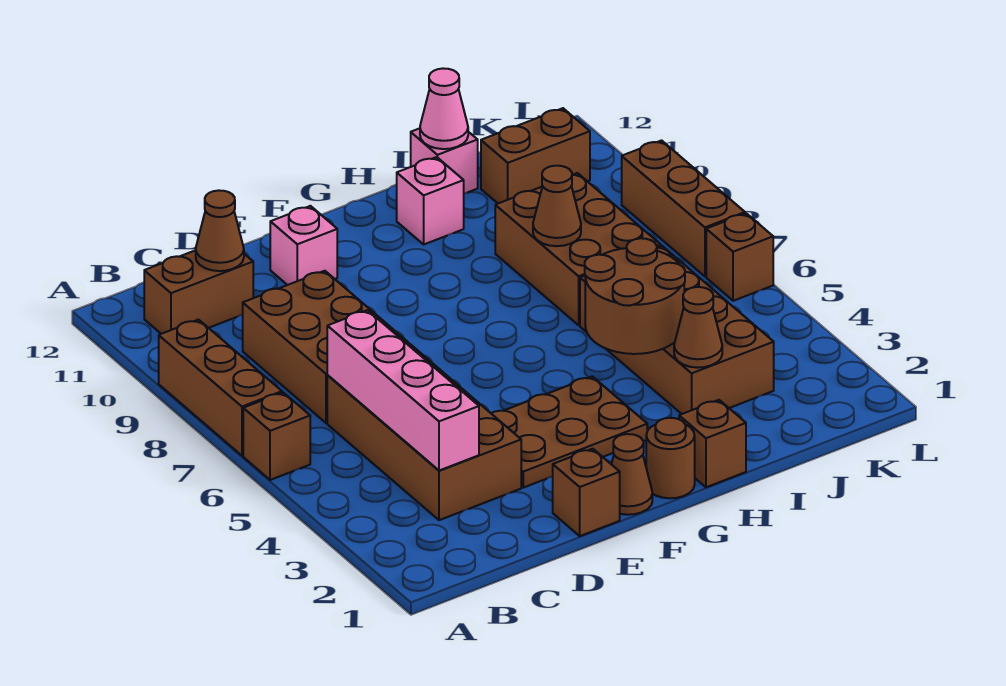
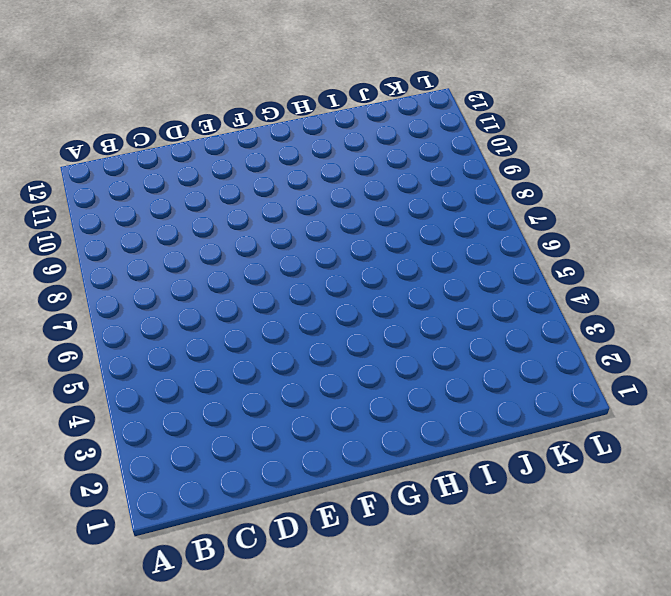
none -> brown brick A6 level 1
none -> brown brick A7:A9 level 1
none -> brown brick B11:C11 level 1

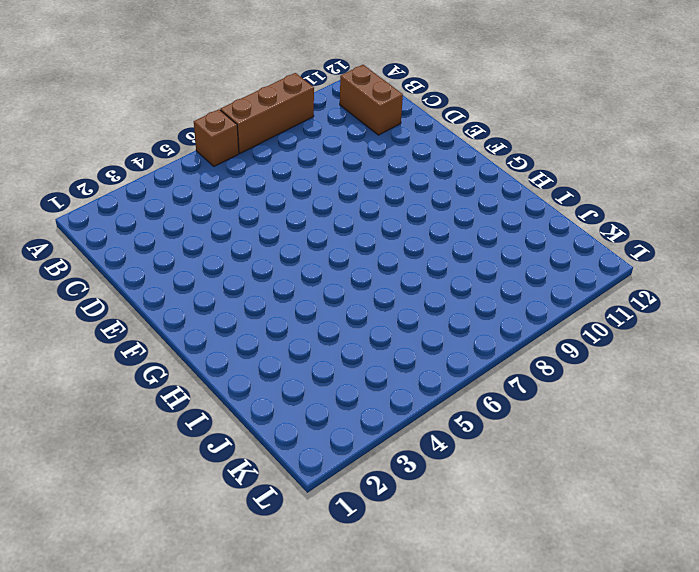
none -> brown brick C3:D6 level 1
none -> brown brick C7:D9 level 1
none -> brown brick E1 level 1

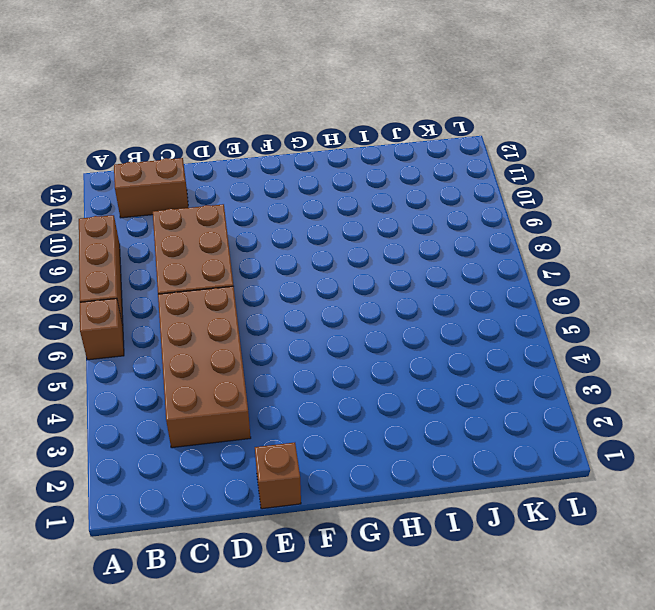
none -> brown plate E3:G4 level 1
none -> pink brick E11 level 1
none -> brown cone F1 level 1

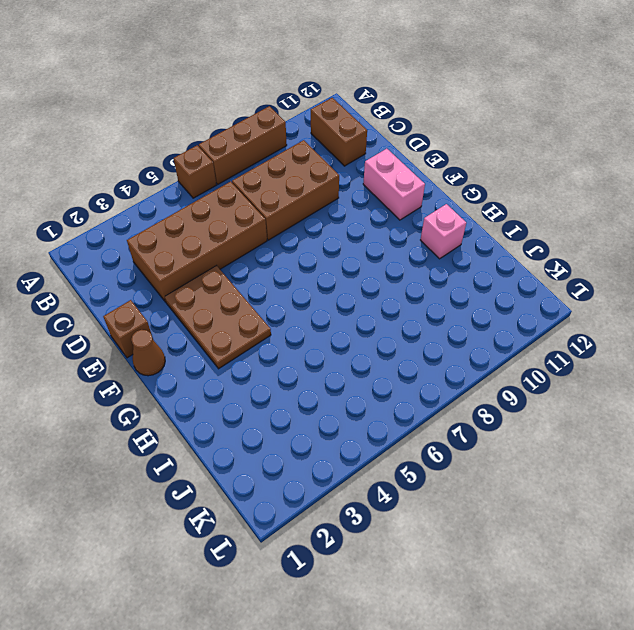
pink brick E11:F11 level 1 -> pink brick E11 level 1
none -> brown round brick G1 level 1
none -> brown brick H1 level 1
none -> brown brick I3:J6 level 1

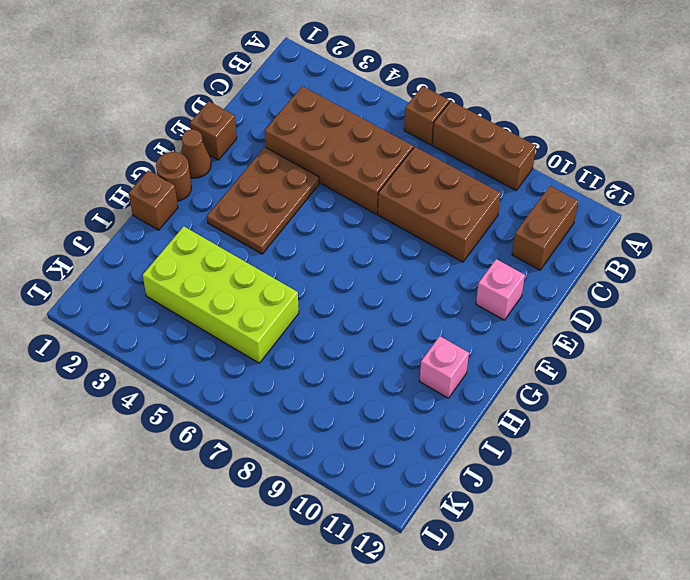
lime brick I3:J6 level 1 -> brown brick I3:J6 level 1
none -> brown brick I7:J9 level 1
none -> pink brick I12 level 1
none -> brown brick J11:K11 level 1

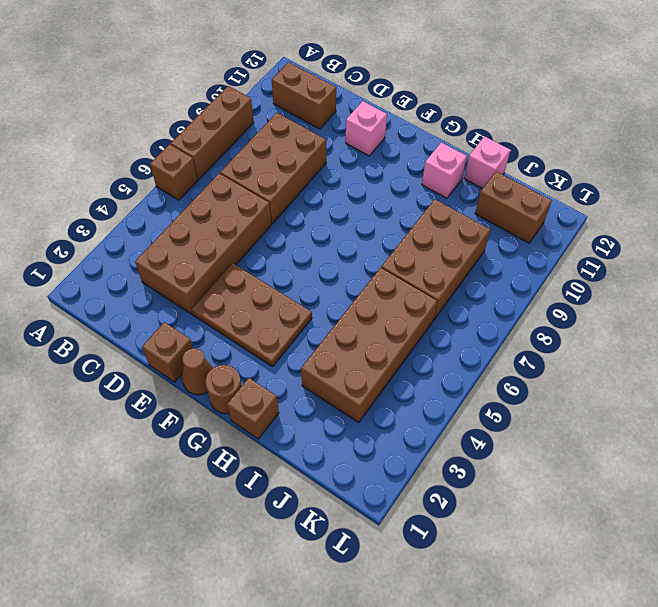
none -> brown brick L6 level 1
none -> brown brick L7:L9 level 1
none -> pink brick C3:C6 level 2

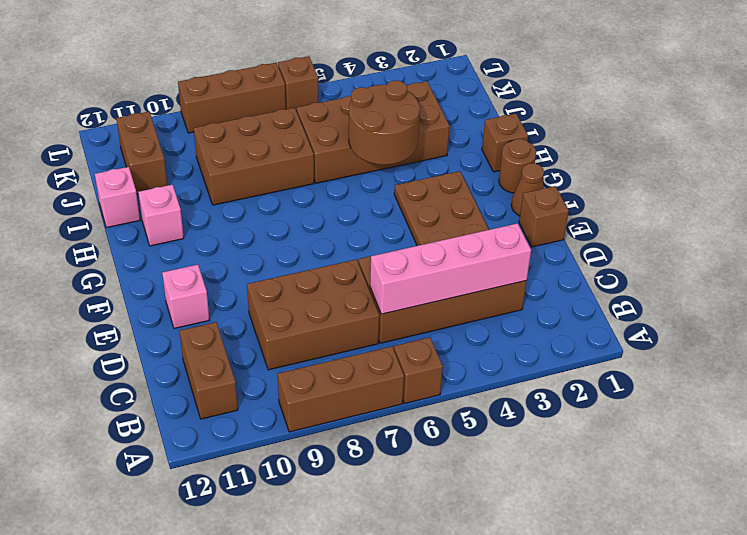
none -> brown cone C11 level 2
none -> brown cone I3 level 2
none -> brown cone I8 level 2

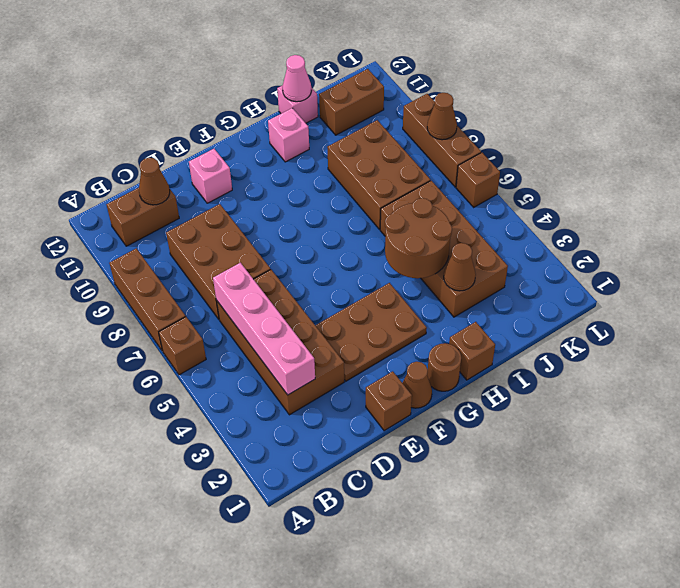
brown cone L8 level 2 -> brown cone I8 level 2

